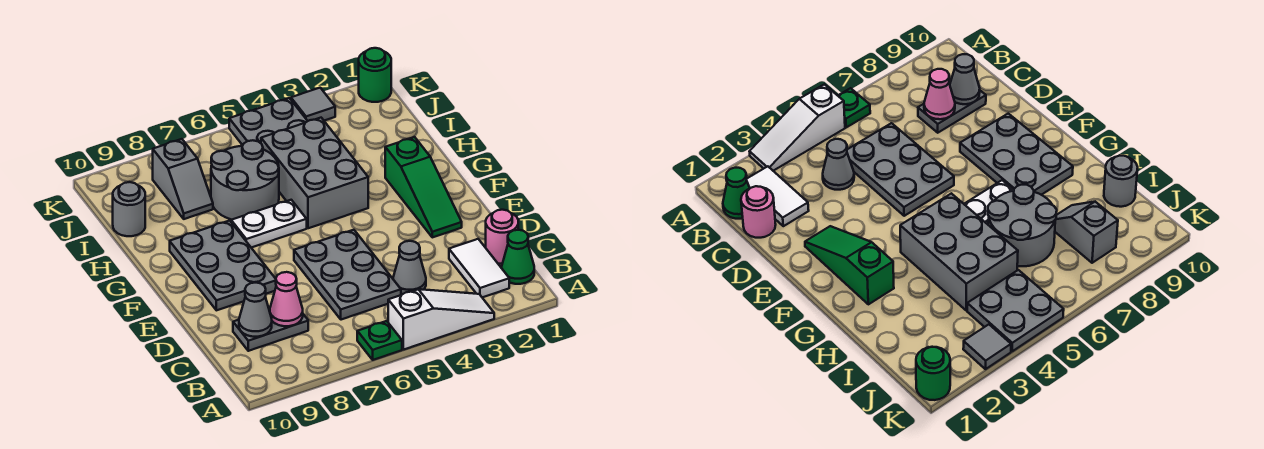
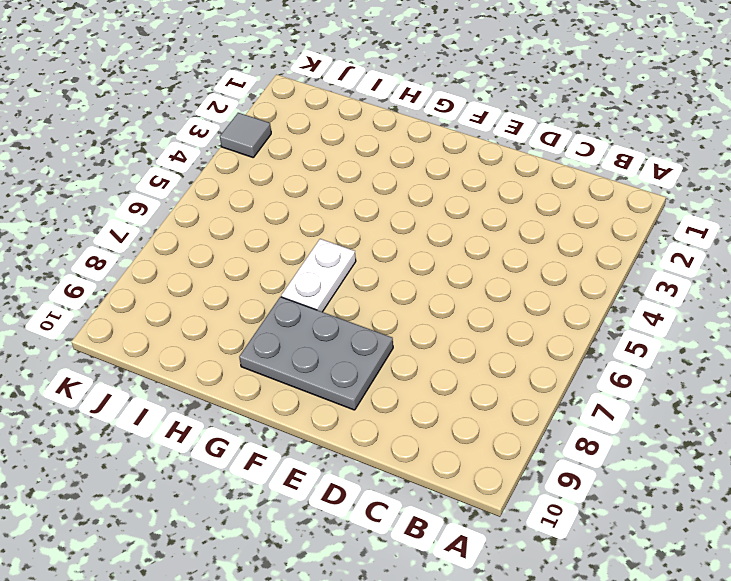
none -> white slope A3:A5 level 1 top 5
none -> green plate A6 level 1
none -> green cone B1 level 1

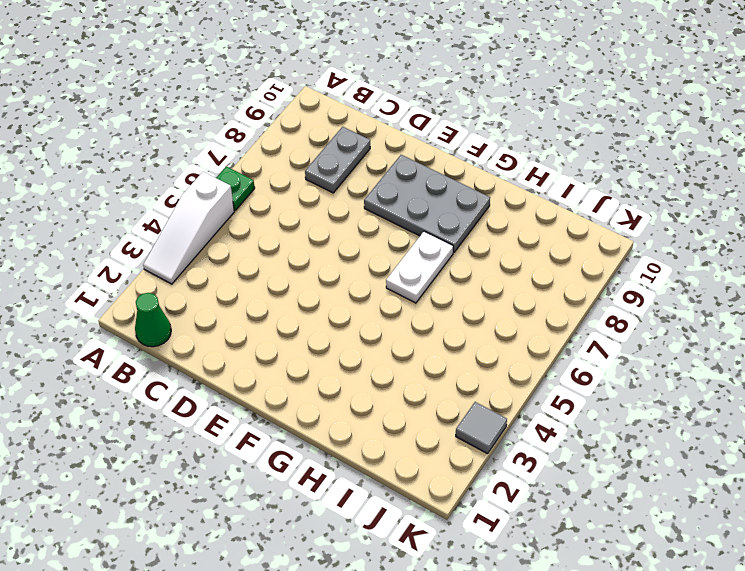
none -> white tile B2:C2 level 1
none -> pink round brick C1 level 1
none -> grey cone C4 level 1

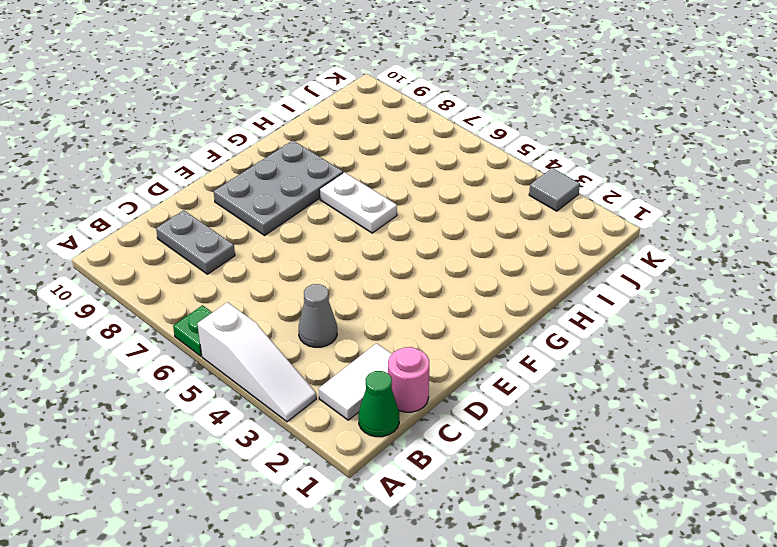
none -> grey plate C5:E6 level 1
none -> green slope E2:G2 level 1 top G
none -> grey brick G4:I5 level 1

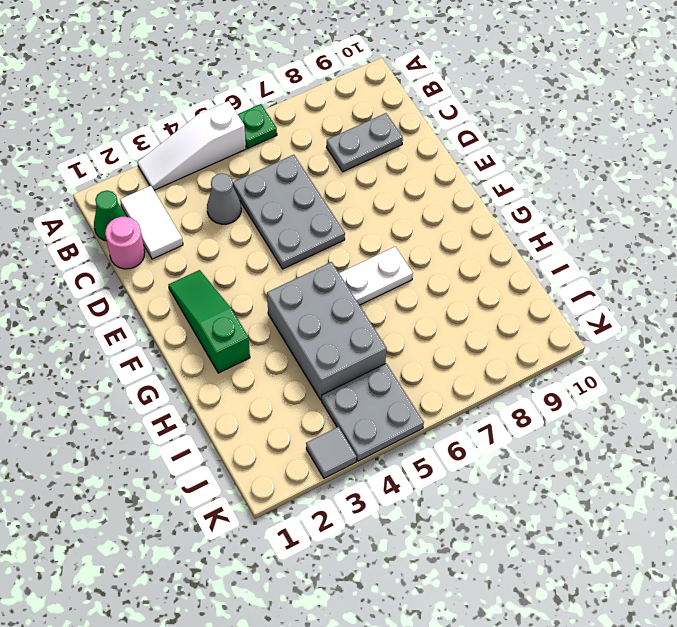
none -> grey plate E8:G9 level 1
none -> grey round brick H6:I7 level 1
none -> grey slope I8:J8 level 1 top J

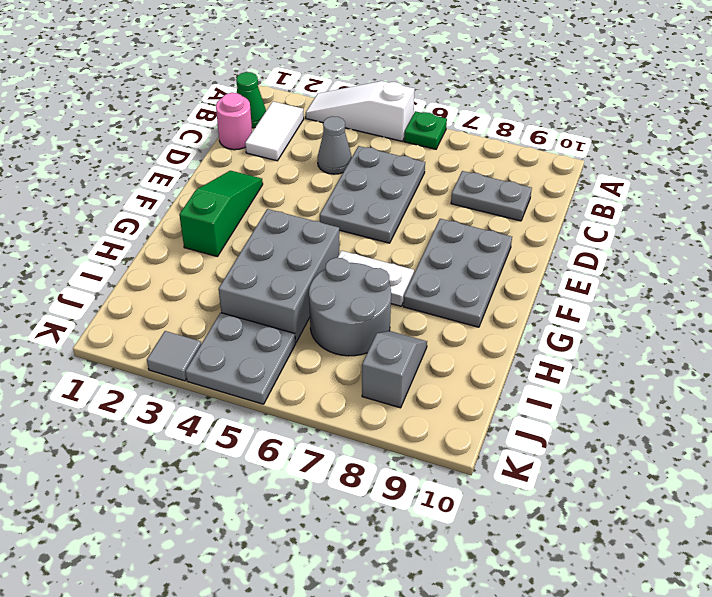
none -> grey round brick I10 level 1
none -> green round brick K1 level 1
none -> pink cone C8 level 2

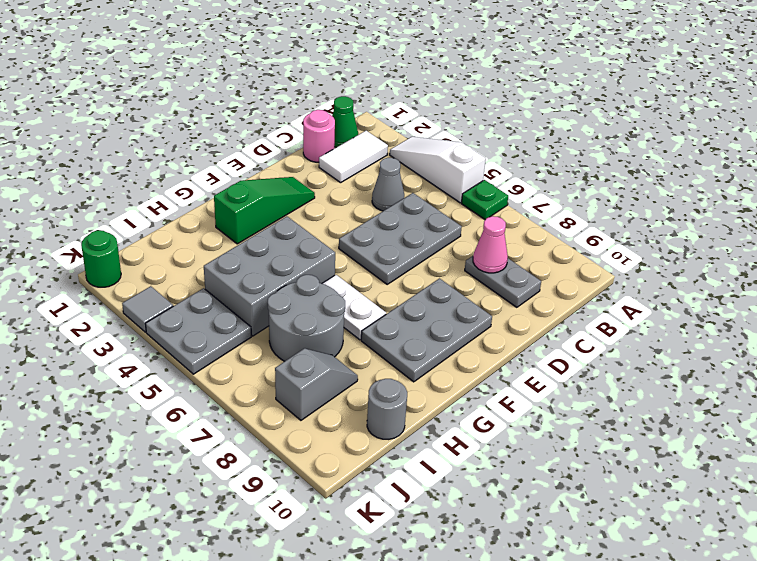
none -> grey cone C9 level 2

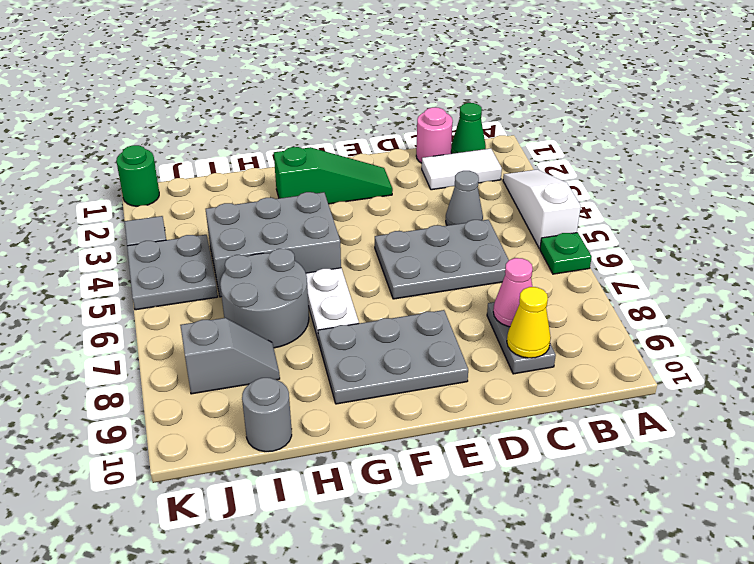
yellow cone C9 level 2 -> grey cone C9 level 2

